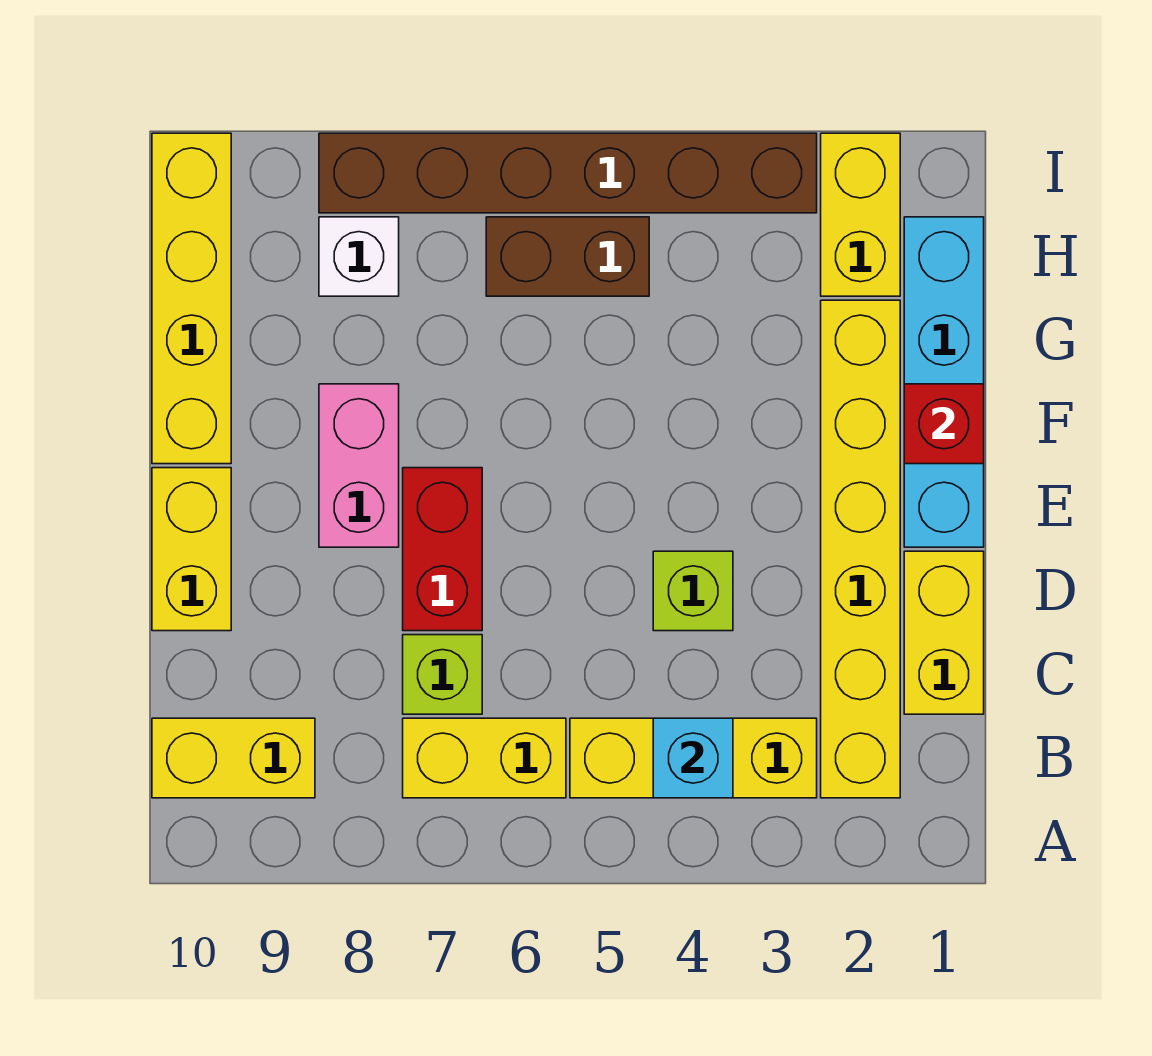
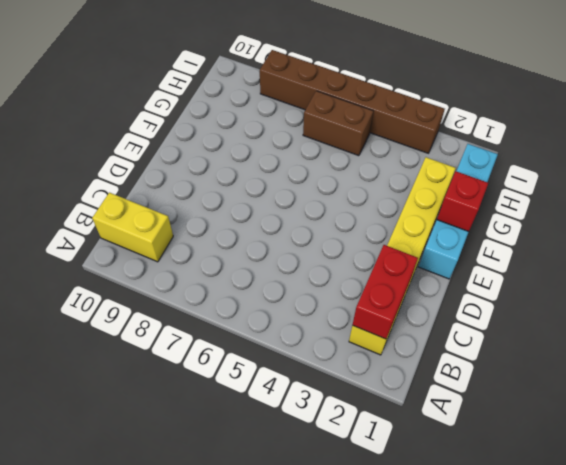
red brick B2:C2 level 2 -> red brick D7:E7 level 1
none -> yellow brick B3:B5 level 1
none -> yellow brick B6:B7 level 1
none -> yellow brick C1:D1 level 1

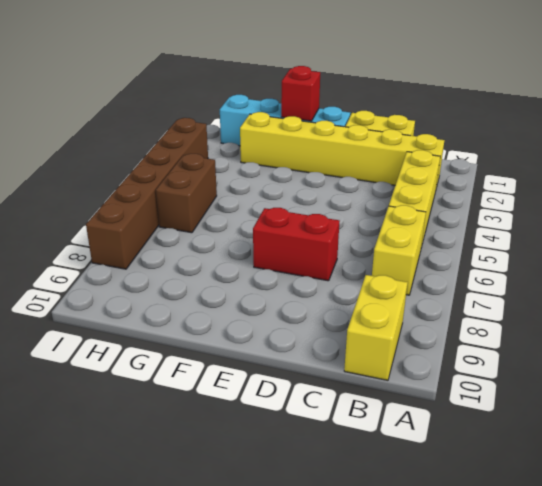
none -> lime brick C7 level 1
none -> lime brick D4 level 1
none -> yellow brick D10:E10 level 1

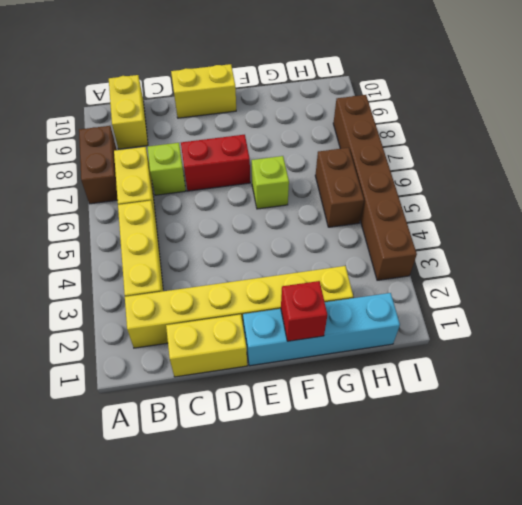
brown brick A7:A8 level 1 -> none
lime brick F6 level 1 -> lime brick D4 level 1
none -> pink brick E8:F8 level 1
none -> yellow brick F10:I10 level 1
none -> yellow brick H2:I2 level 1

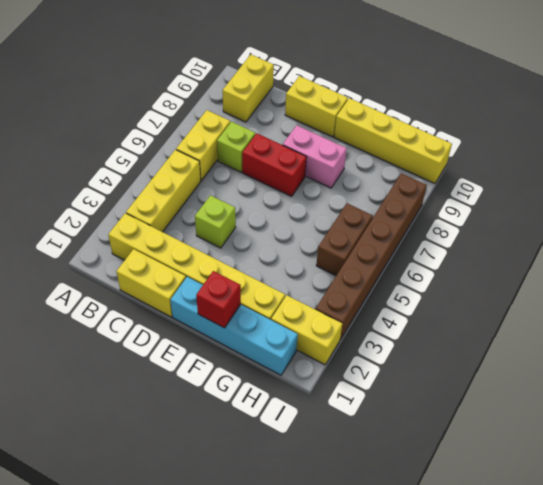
none -> white brick H8 level 1
none -> cyan brick B4 level 2

